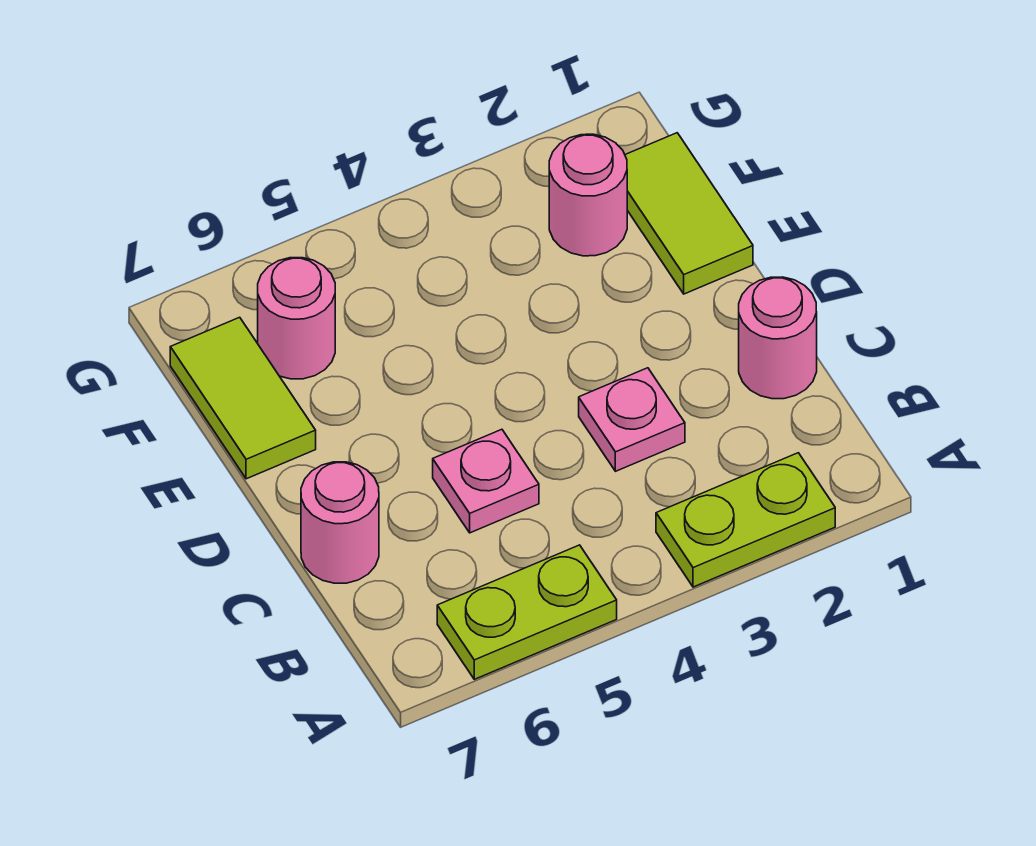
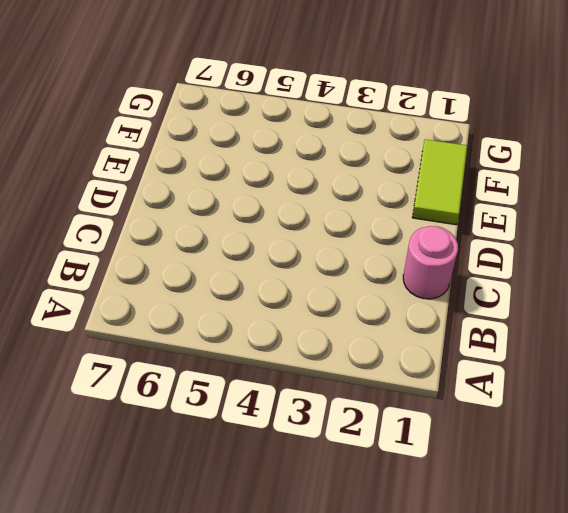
none -> lime plate A2:A3 level 1
none -> lime plate A5:A6 level 1

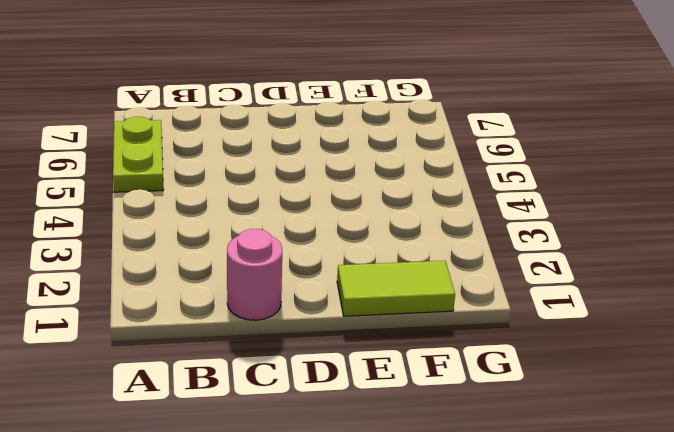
none -> lime plate A2:A3 level 1
none -> pink plate C3 level 1

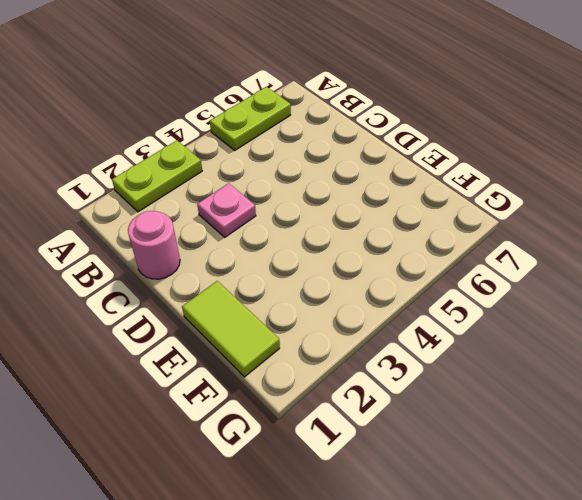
none -> pink plate C5 level 1
none -> pink round brick C7 level 1

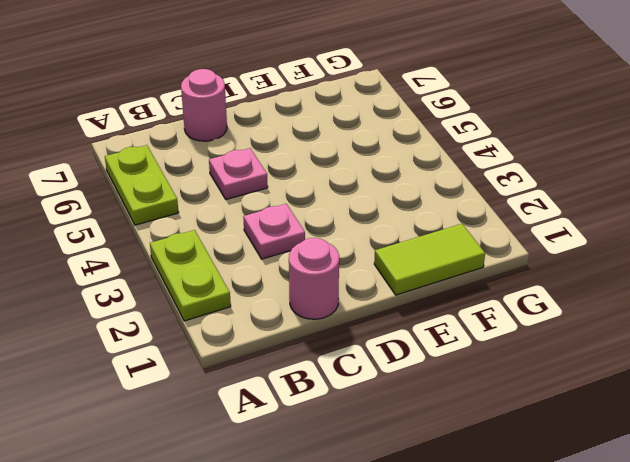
none -> lime tile E7:F7 level 1
none -> pink round brick F2 level 1

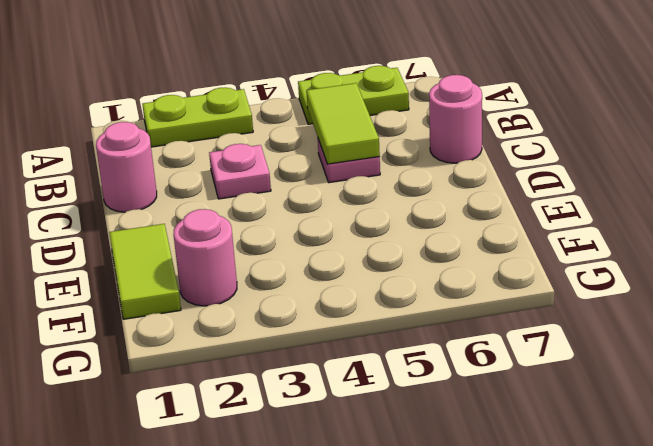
lime tile B5:C5 level 2 -> lime tile E7:F7 level 1
none -> pink round brick F6 level 1

